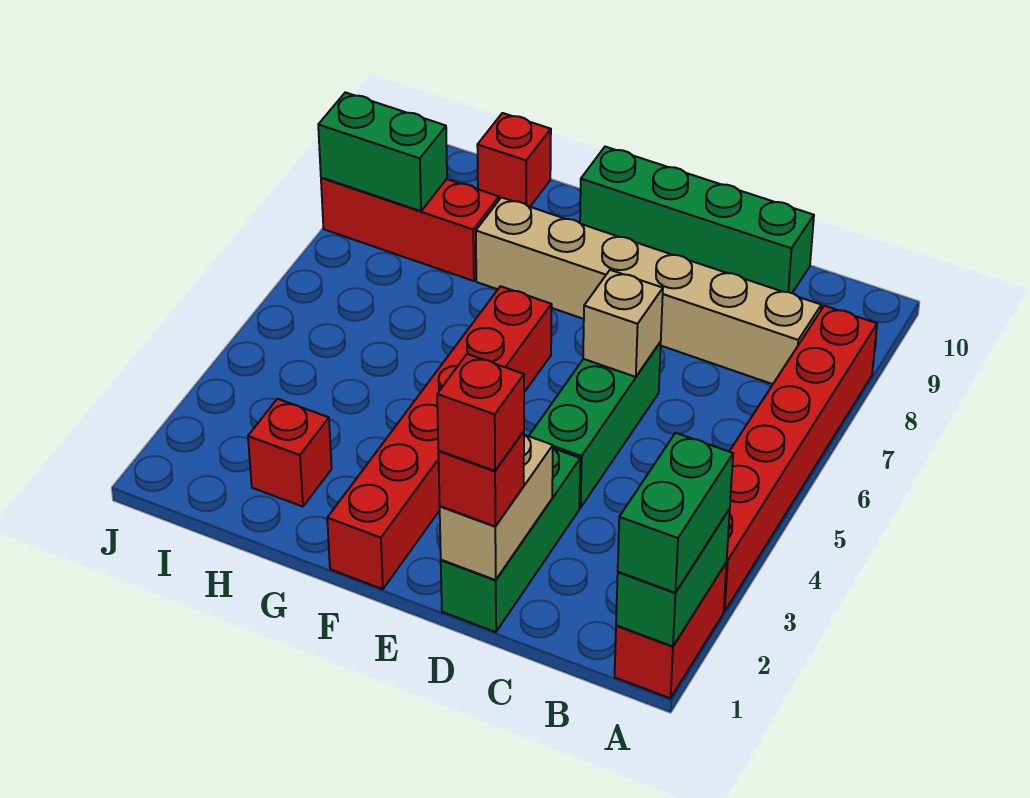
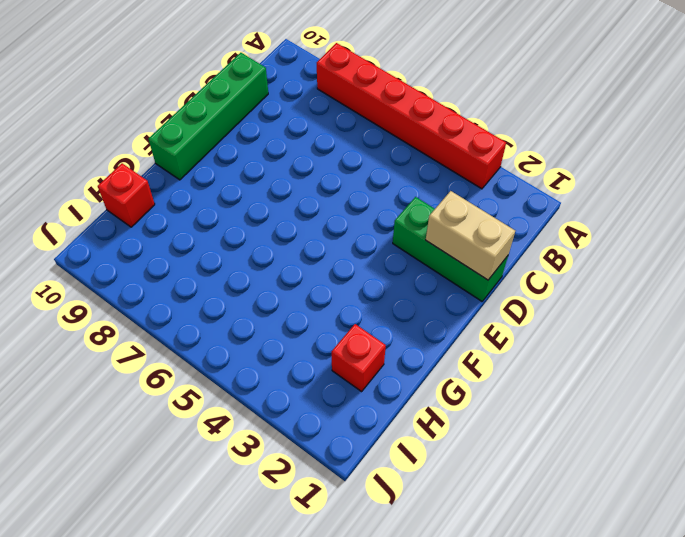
none -> red brick A1:A2 level 1
none -> tan brick B8:G8 level 1
none -> green brick D4:D6 level 1

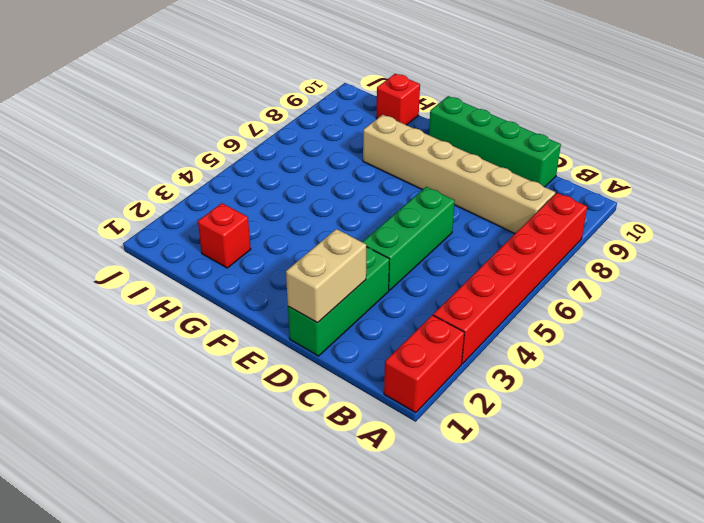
none -> red brick F1:F6 level 1
none -> red brick H8:J8 level 1
none -> green brick A1:A2 level 2

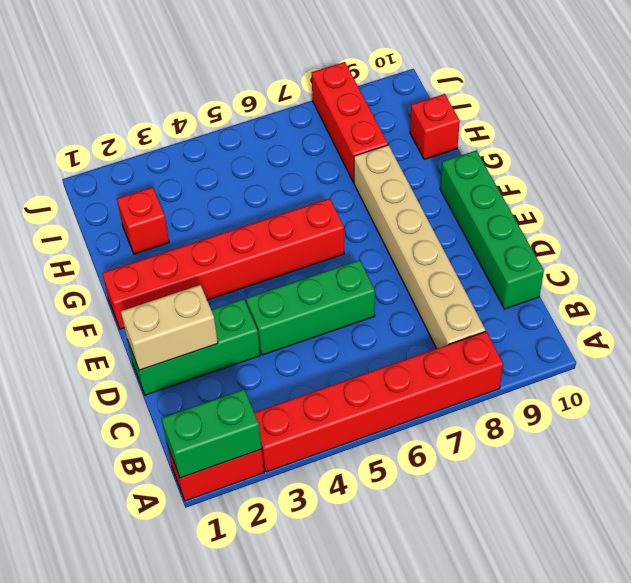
none -> tan brick D6 level 2
none -> green brick I8:J8 level 2
none -> green brick A1:A2 level 3

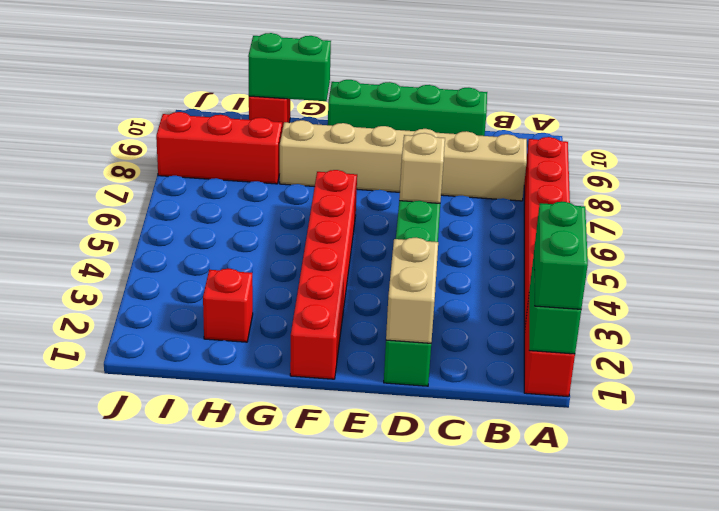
green brick G10:H10 level 2 -> green brick I8:J8 level 2
none -> red brick D1 level 3
none -> red brick D1 level 4

